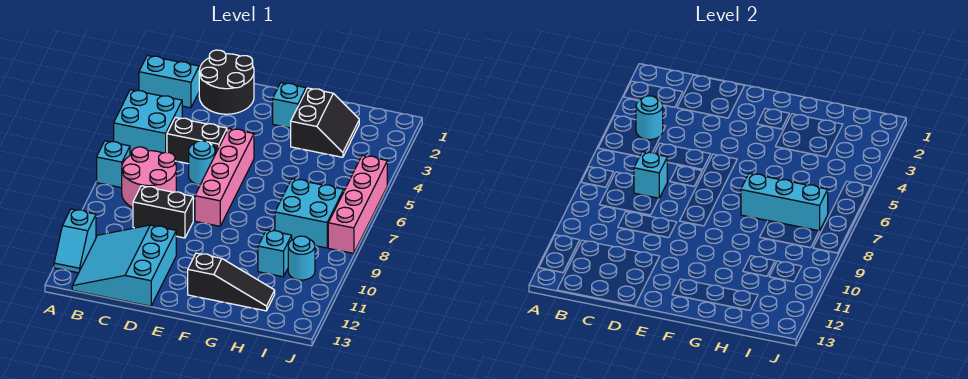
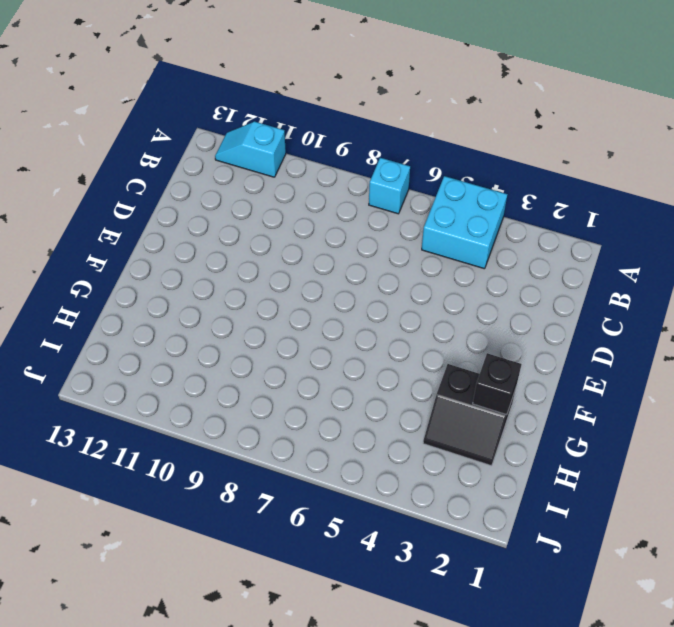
black brick G2 level 2 -> none
none -> cyan brick A2:B2 level 1
none -> pink round brick B7:C8 level 1
none -> cyan slope B11:D13 level 1 top D

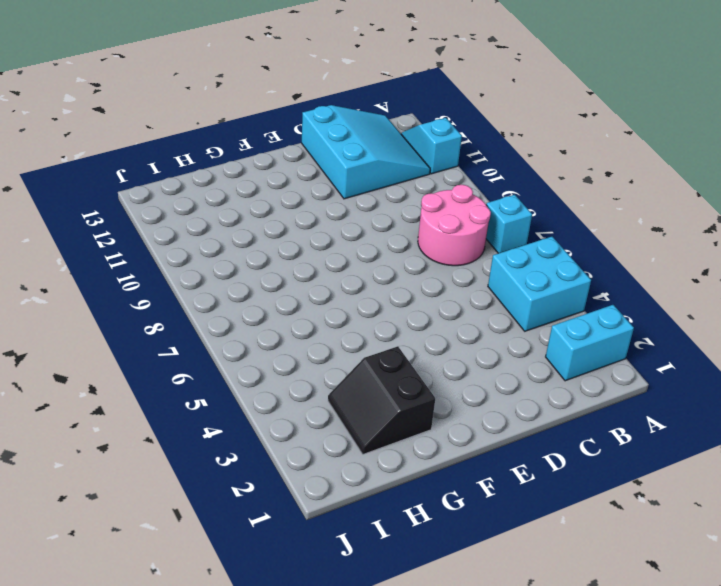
none -> black round brick C1:D2 level 1
none -> black brick C5:D5 level 1
none -> black brick C9:D9 level 1

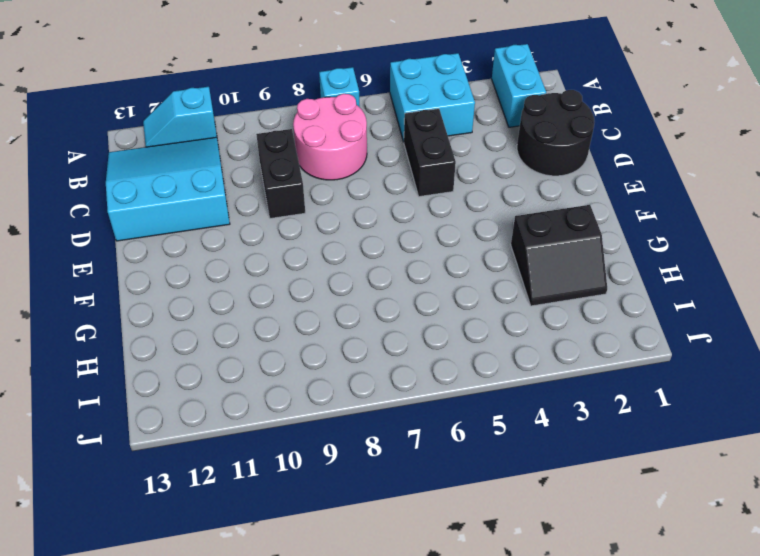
none -> cyan round brick D6 level 1
none -> pink brick E5:E8 level 1
none -> cyan brick F2 level 1

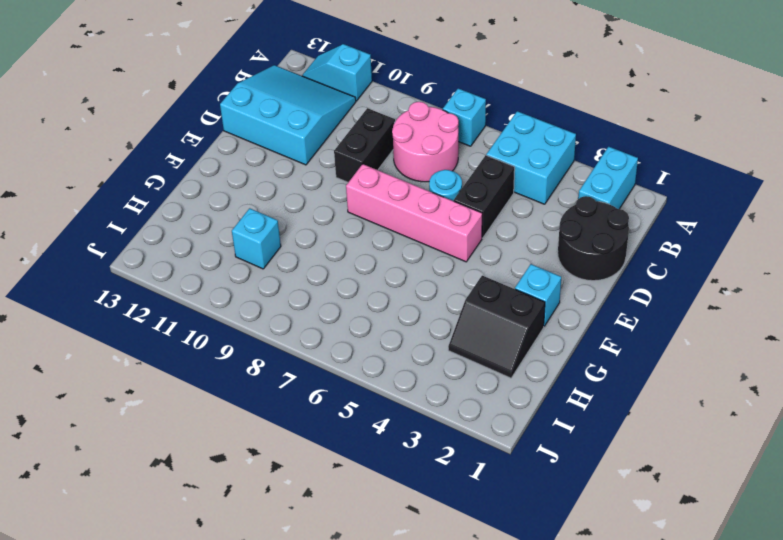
none -> black slope F12:H12 level 1 top F
none -> cyan brick H7:I8 level 1
none -> cyan round brick I10 level 1

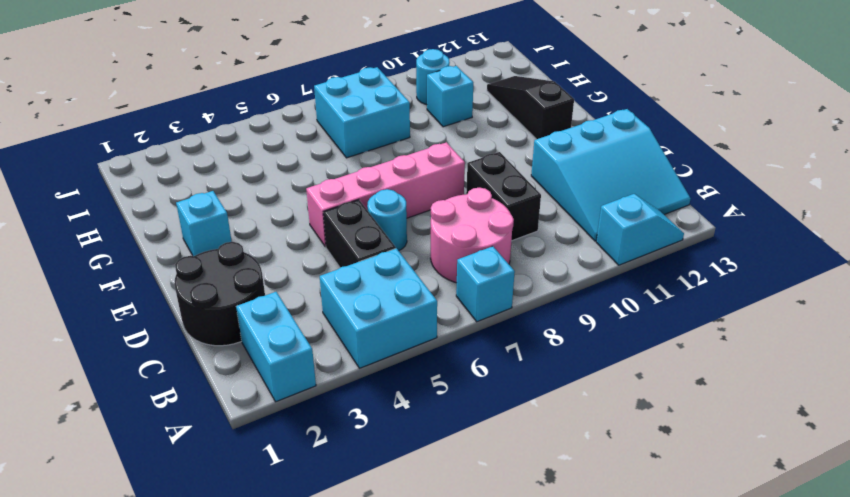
none -> black slope G2:H3 level 1 top G
none -> pink brick J5:J8 level 1
none -> cyan round brick B4 level 2

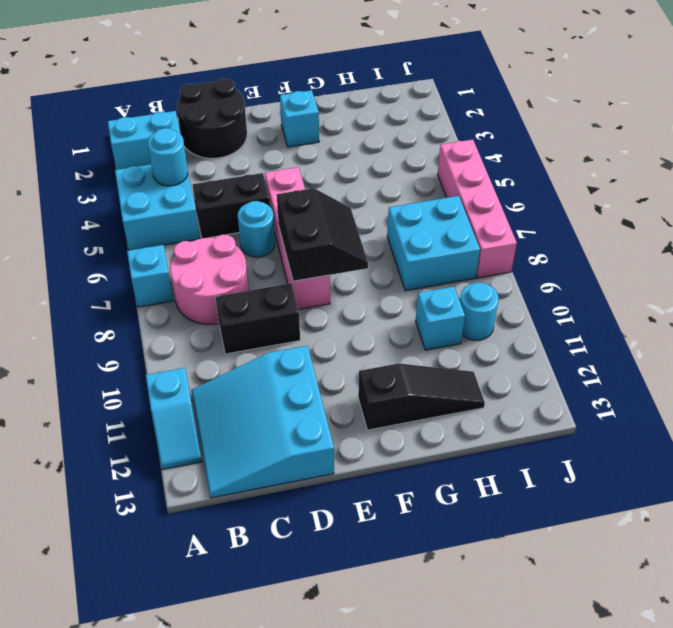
black slope E7:F8 level 2 top E -> black slope G2:H3 level 1 top G
none -> cyan brick C7 level 2
none -> cyan brick G7:I7 level 2

